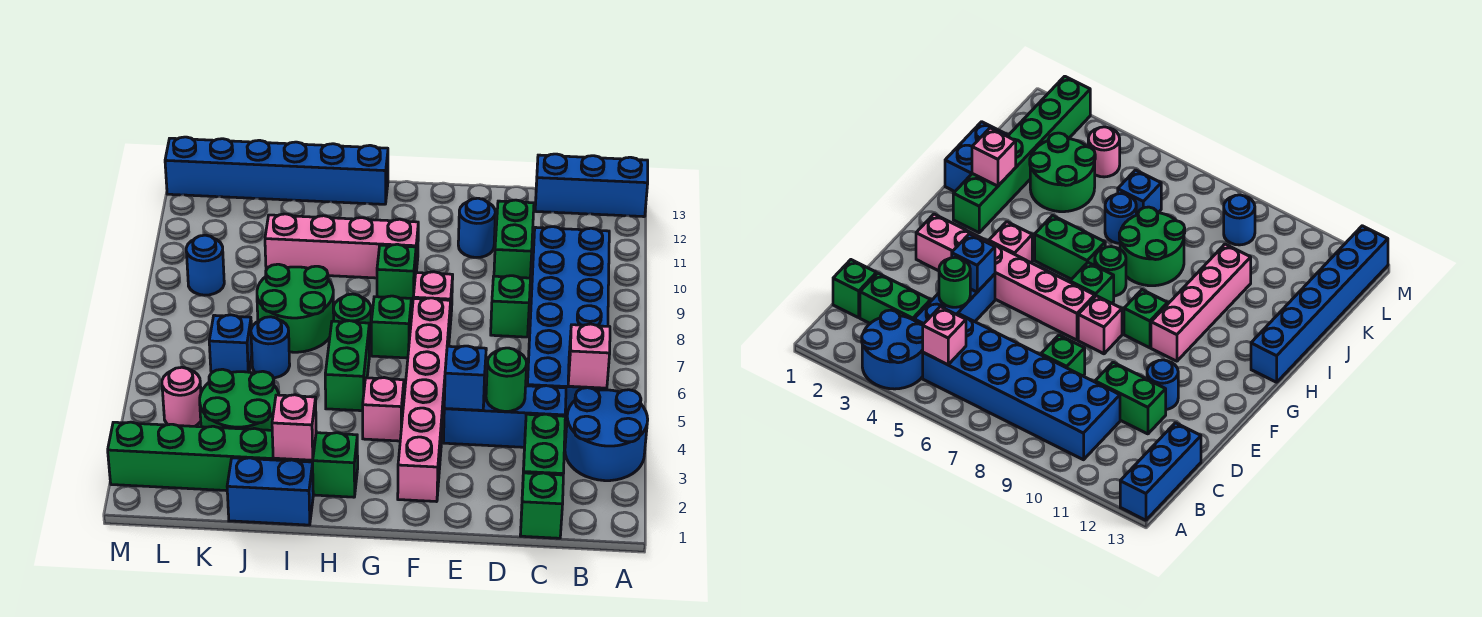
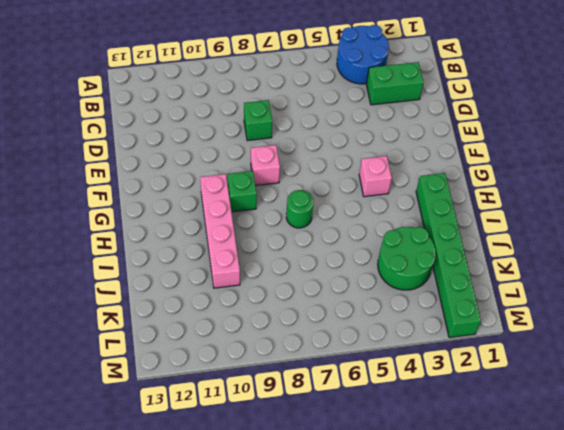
none -> blue brick A13:C13 level 1
none -> blue brick B5:C10 level 1
none -> green brick C1 level 1
none -> blue brick C4:E4 level 1

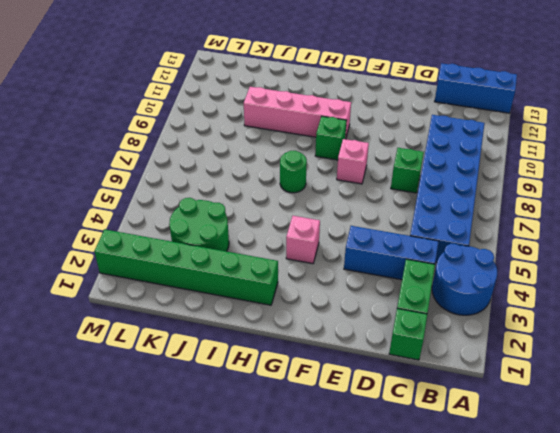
none -> green brick D10:D11 level 1
none -> blue round brick E11 level 1
none -> pink brick F2:F7 level 1
none -> green brick G7 level 1

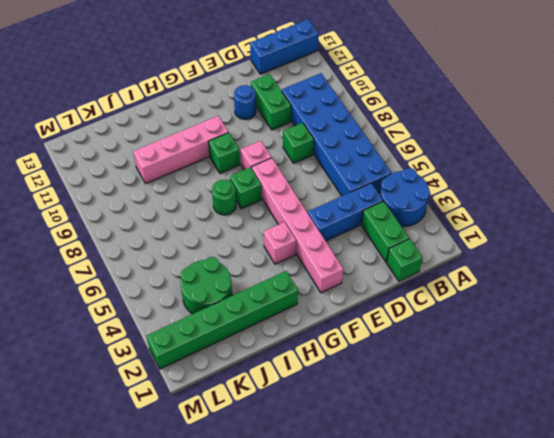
none -> green brick H5:H6 level 1
none -> blue brick H13:M13 level 1
none -> blue brick I1:J1 level 1
none -> green round brick I7:J8 level 1

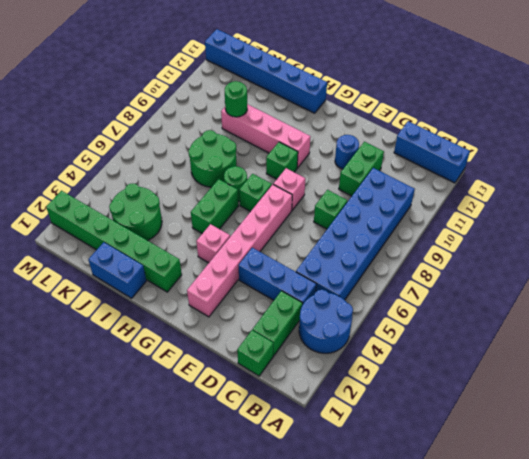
green round brick J10 level 2 -> green round brick D4 level 2
none -> blue round brick J6 level 1
none -> blue brick K6 level 1
none -> pink round brick L4 level 1
none -> blue round brick L9 level 1

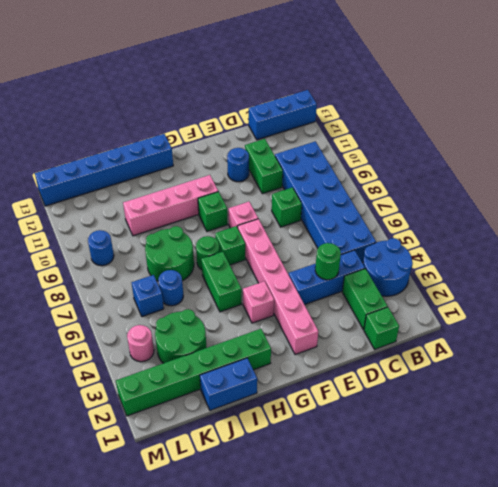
none -> pink brick B5 level 2
none -> blue brick E4 level 2
none -> pink brick I2 level 2

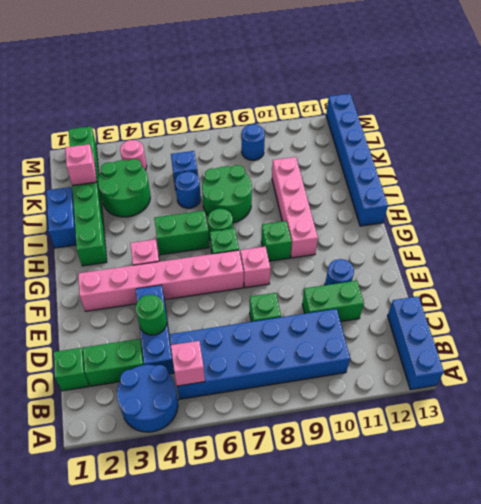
pink brick K2 level 2 -> pink brick I2 level 2
none -> blue brick E4 level 2

